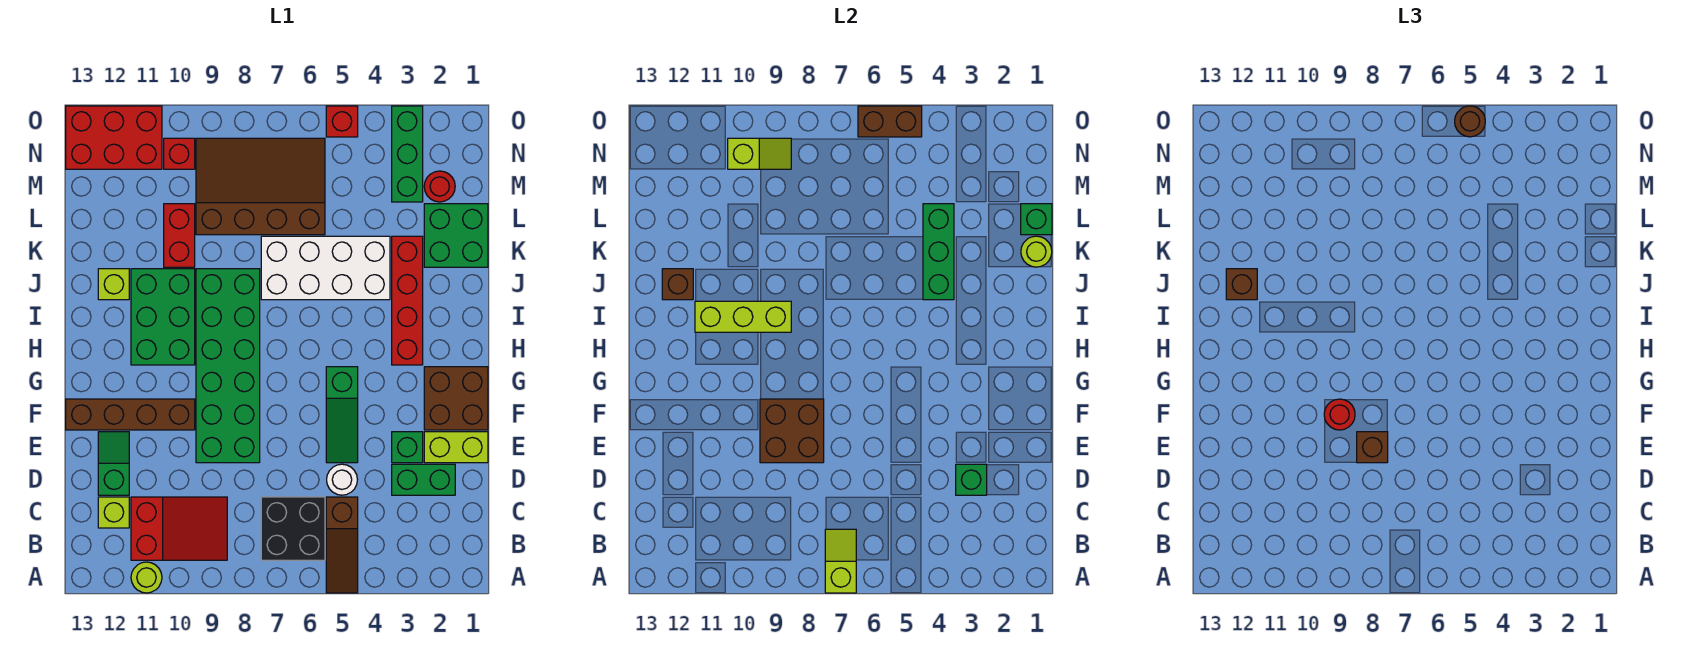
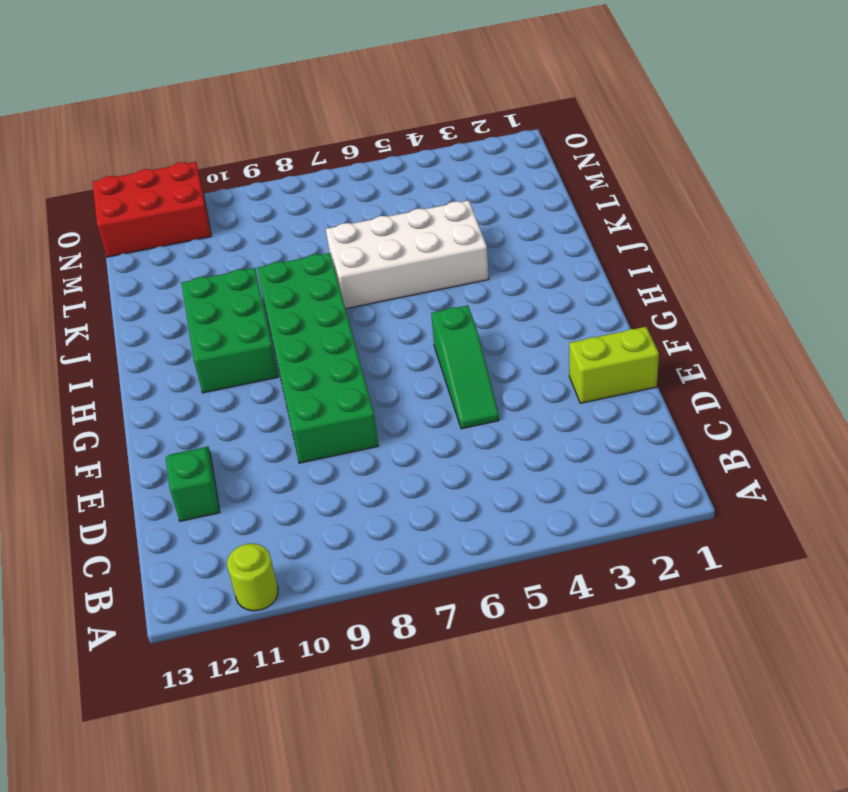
none -> brown slope A5:C5 level 1 top C
none -> black brick B6:C7 level 1
none -> red slope B9:C11 level 1 top 11
none -> lime brick C12 level 1

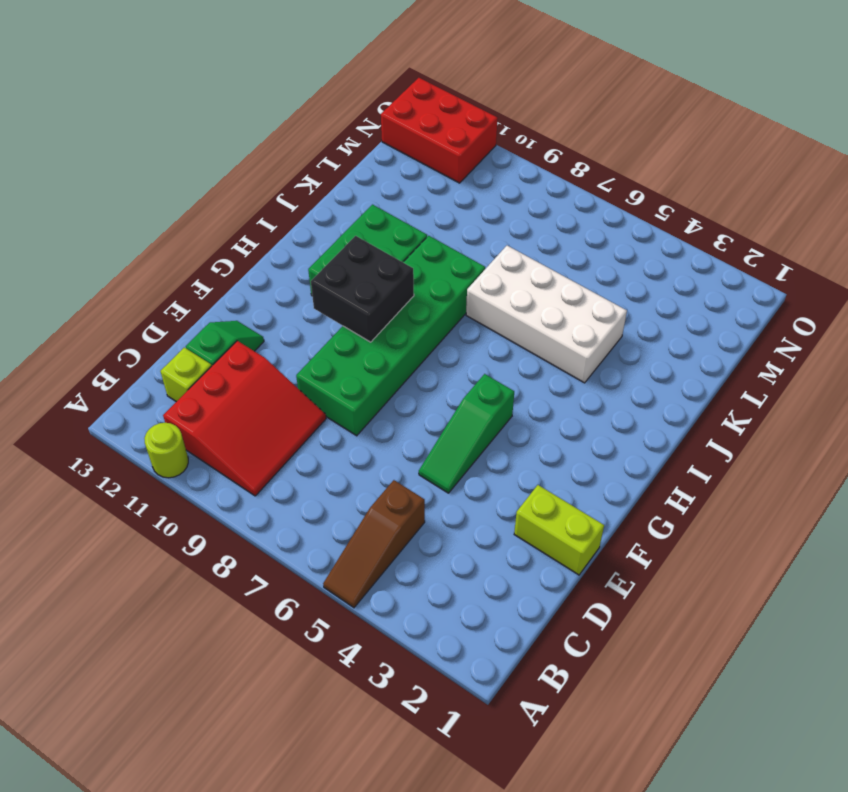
red slope B9:D11 level 1 top 11 -> red slope B9:C11 level 1 top 11
black brick G9:H10 level 2 -> black brick B6:C7 level 1
none -> green brick D2:D3 level 1
none -> white round brick D5 level 1
none -> green brick E3 level 1
none -> brown brick F1:G2 level 1

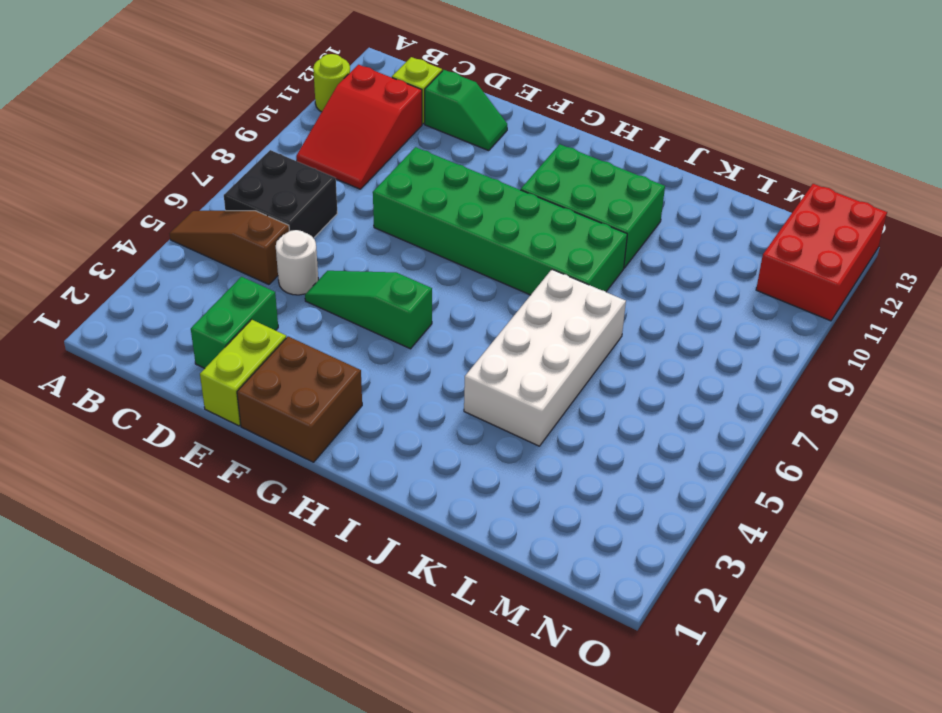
none -> green brick E3 level 1
none -> brown brick F10:F13 level 1
none -> red brick H3:K3 level 1
none -> lime brick J12 level 1

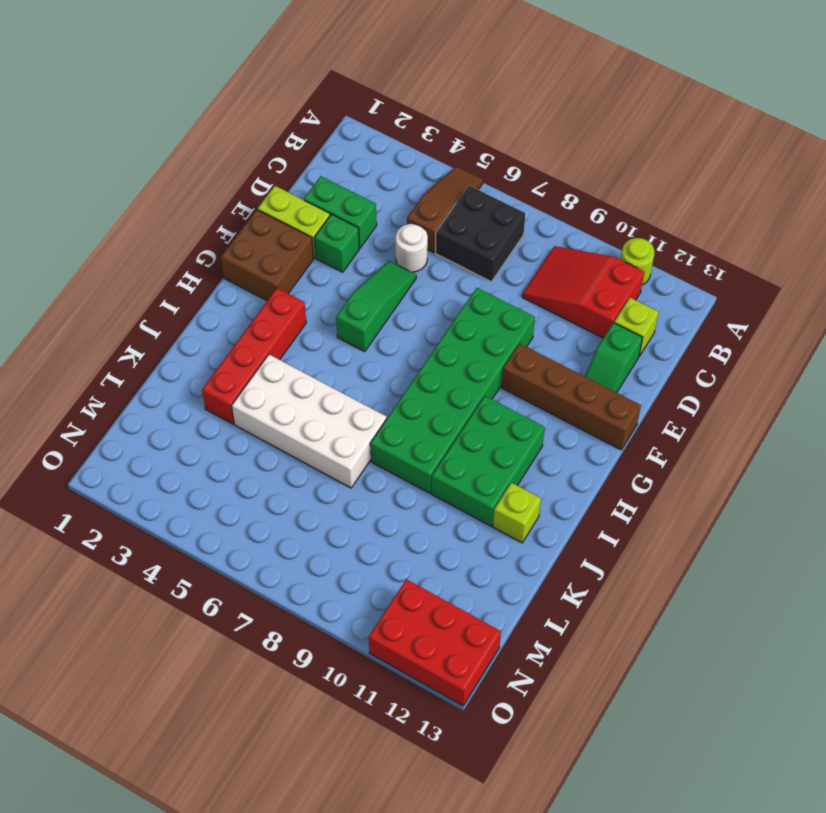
none -> green brick K1:L2 level 1
none -> red brick K10:L10 level 1
none -> brown slope L6:N9 level 1 top L
none -> red round brick M2 level 1

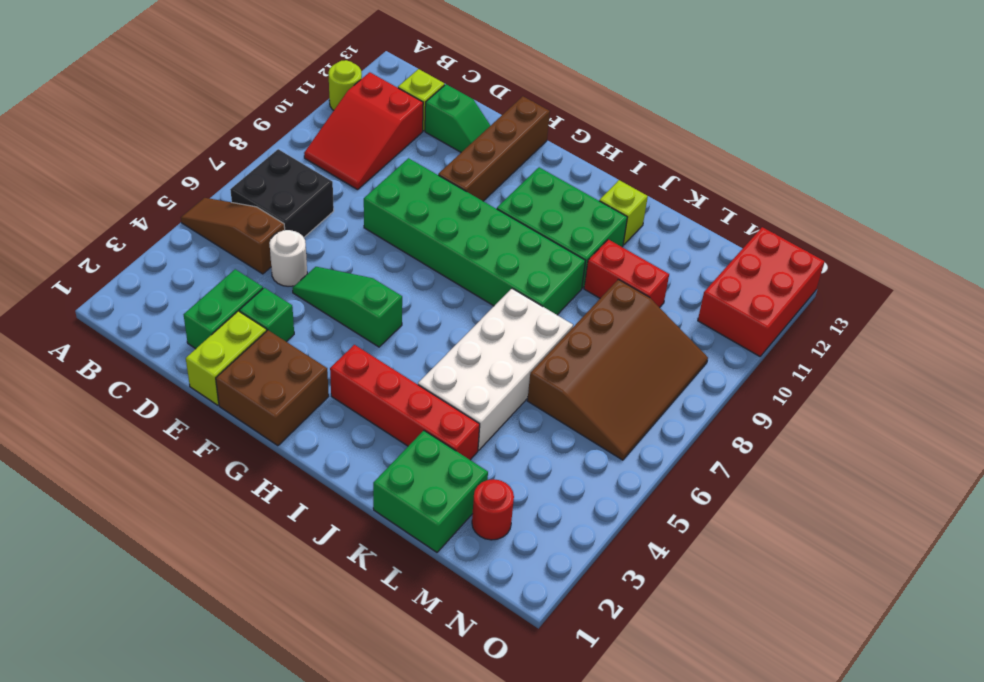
none -> green brick M3:O3 level 1
none -> red brick N10 level 1
none -> red brick O5 level 1
none -> lime slope A7:B7 level 2 top A

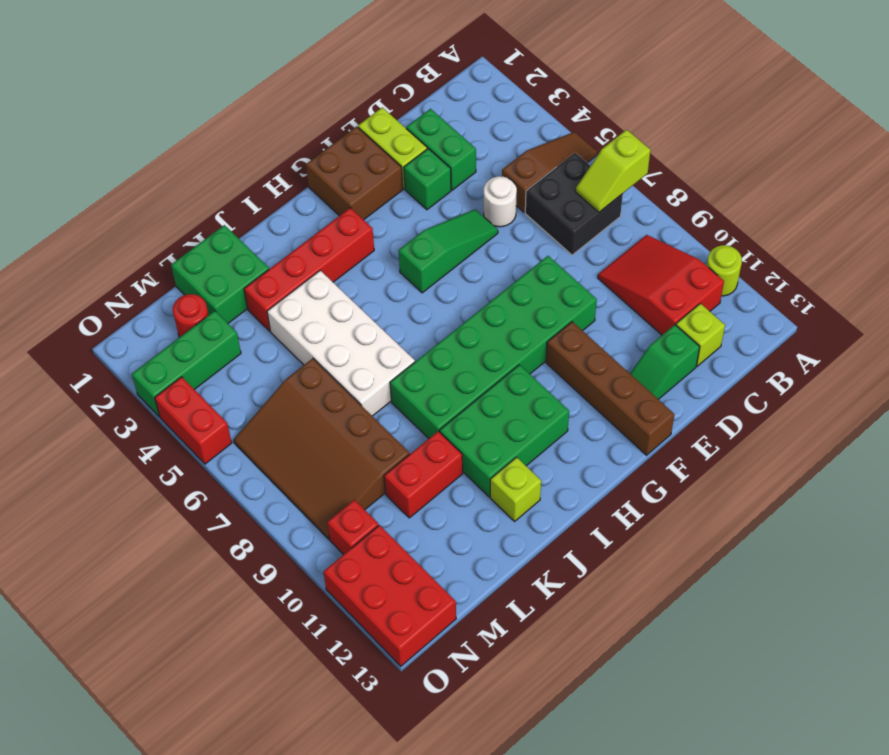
red brick O4:O5 level 1 -> red brick O5 level 1
none -> green brick D3 level 2
none -> brown brick E8:F9 level 2
none -> lime brick I9:I11 level 2
none -> green brick J4:L4 level 2

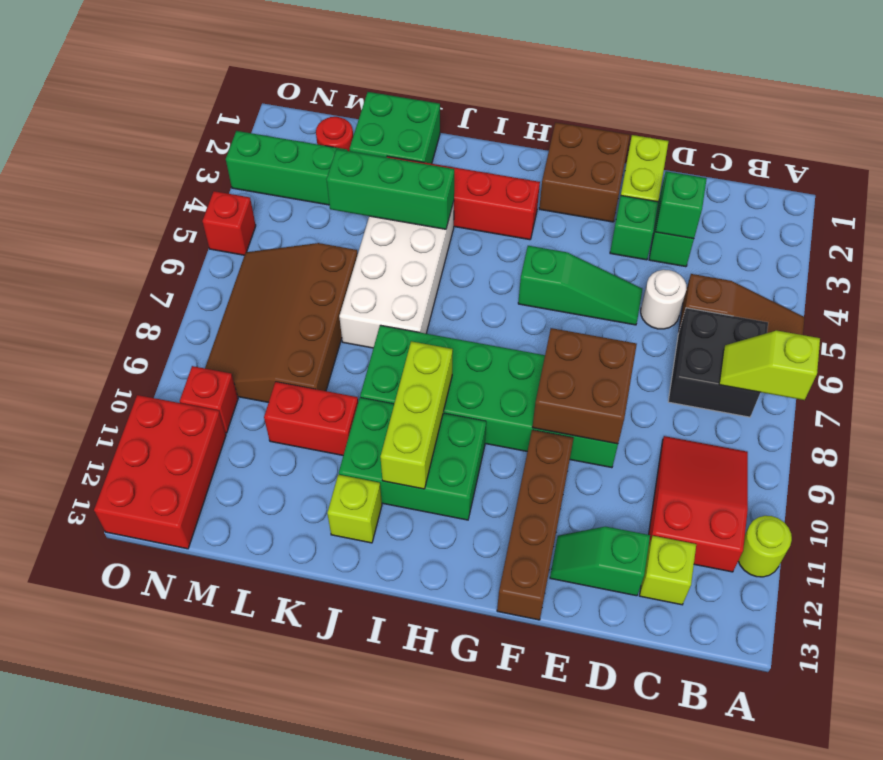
none -> brown brick J12 level 2
none -> lime round brick K1 level 2
none -> green brick L1 level 2
none -> lime slope N9:N10 level 2 top 10

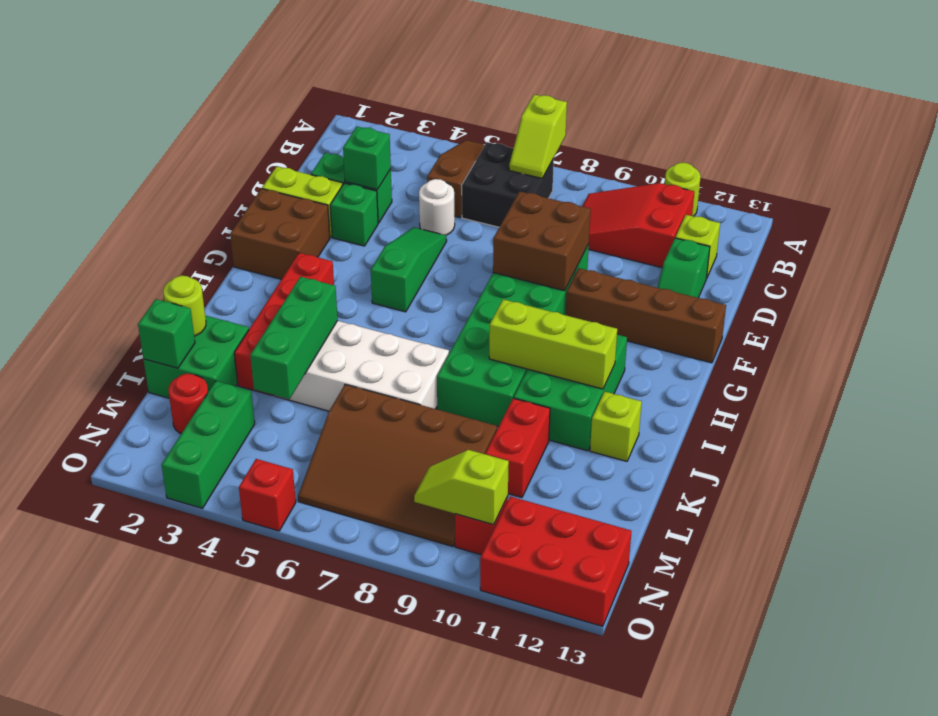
none -> brown brick J12 level 2
none -> brown brick O5:O6 level 2
none -> brown brick E8 level 3
none -> red round brick F9 level 3

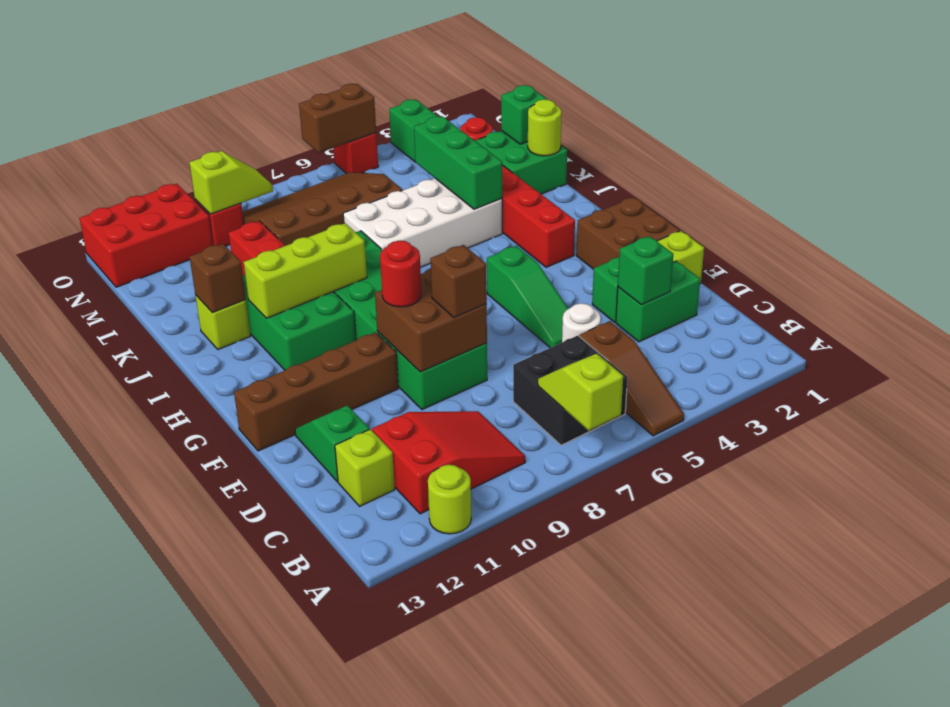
none -> brown brick J12 level 3
none -> brown round brick O5 level 3

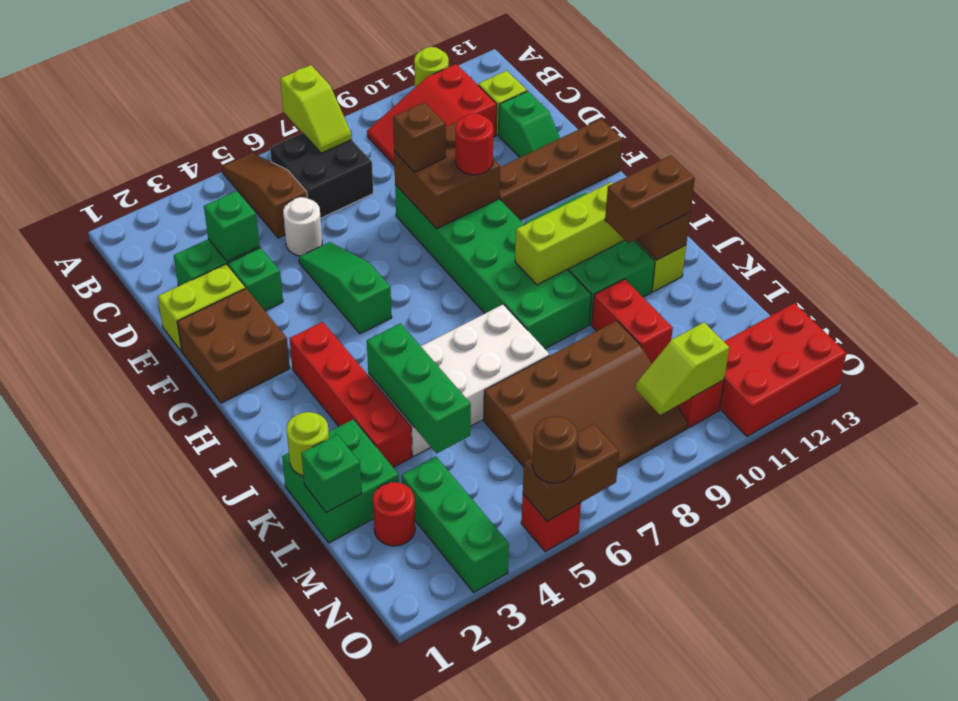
brown brick J11:J12 level 3 -> brown brick J12 level 3

